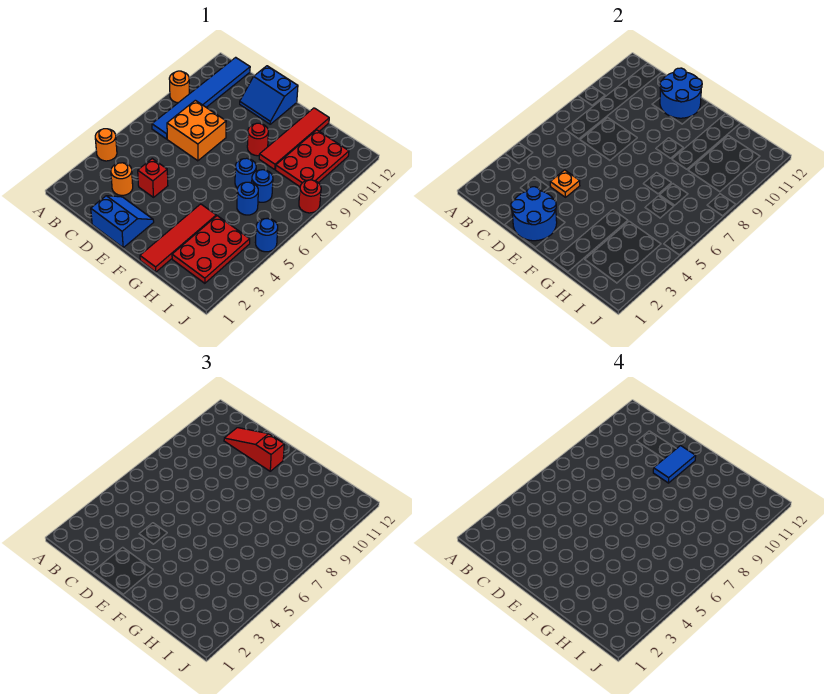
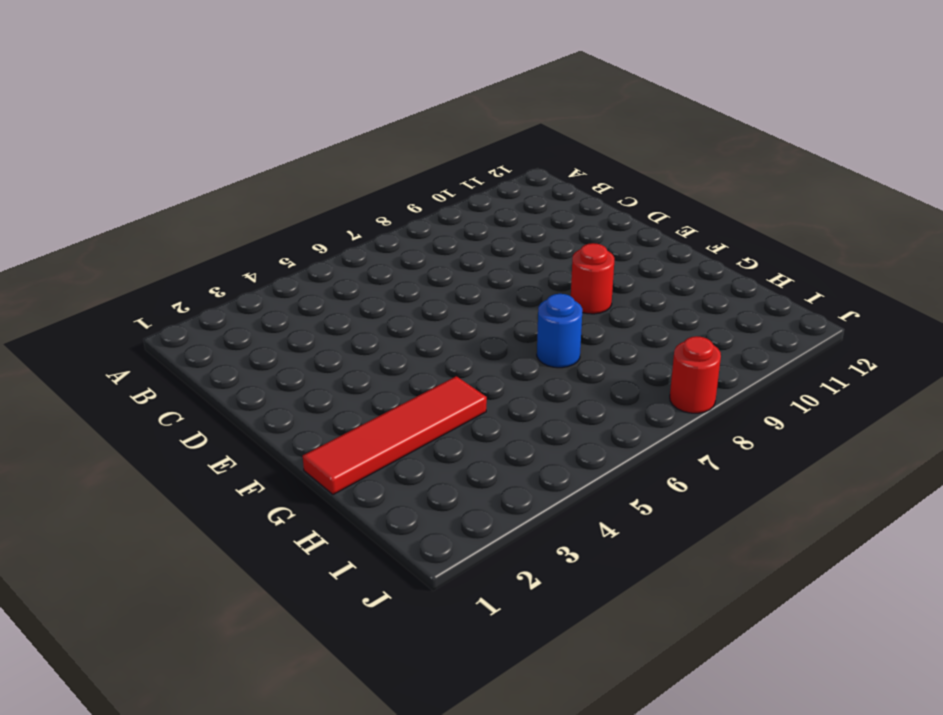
none -> orange round brick A4 level 1
none -> orange round brick A9 level 1
none -> blue tile B7:B12 level 1

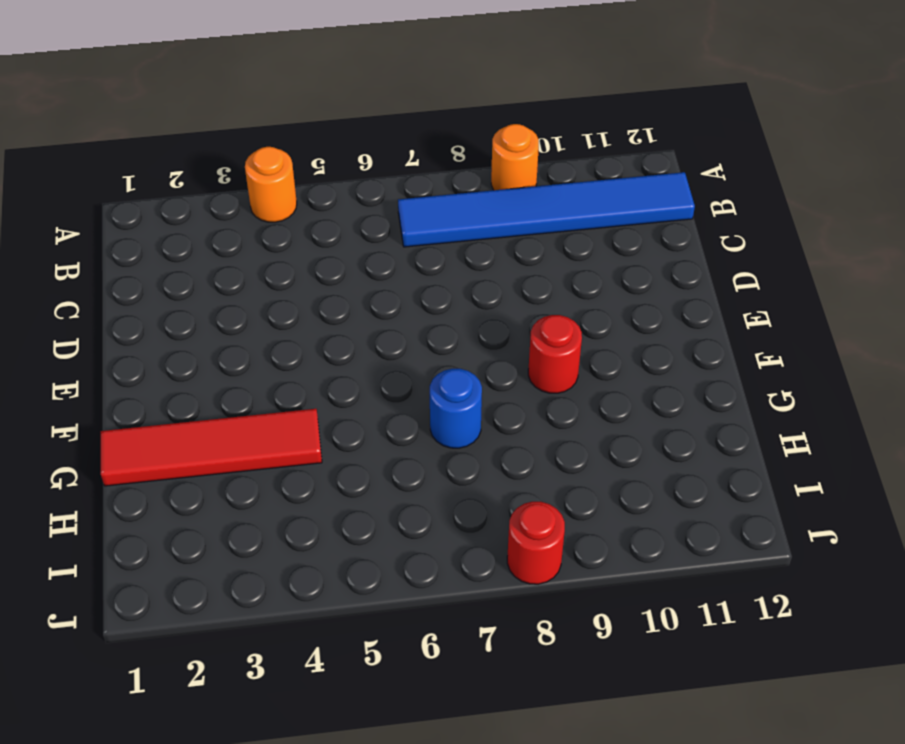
none -> orange round brick C3 level 1
none -> orange brick C7:D8 level 1
none -> blue slope D1:E2 level 1 top 1

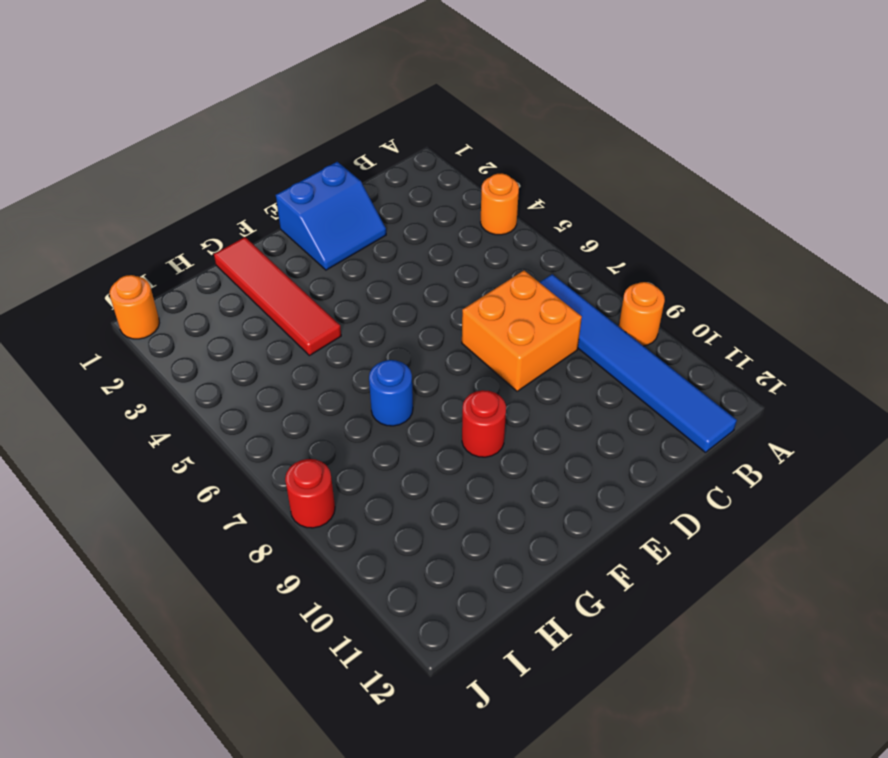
orange round brick J1 level 1 -> orange round brick C3 level 1
none -> red brick D4 level 1
none -> blue slope D11:E12 level 1 top 12
none -> red tile G9:G12 level 1

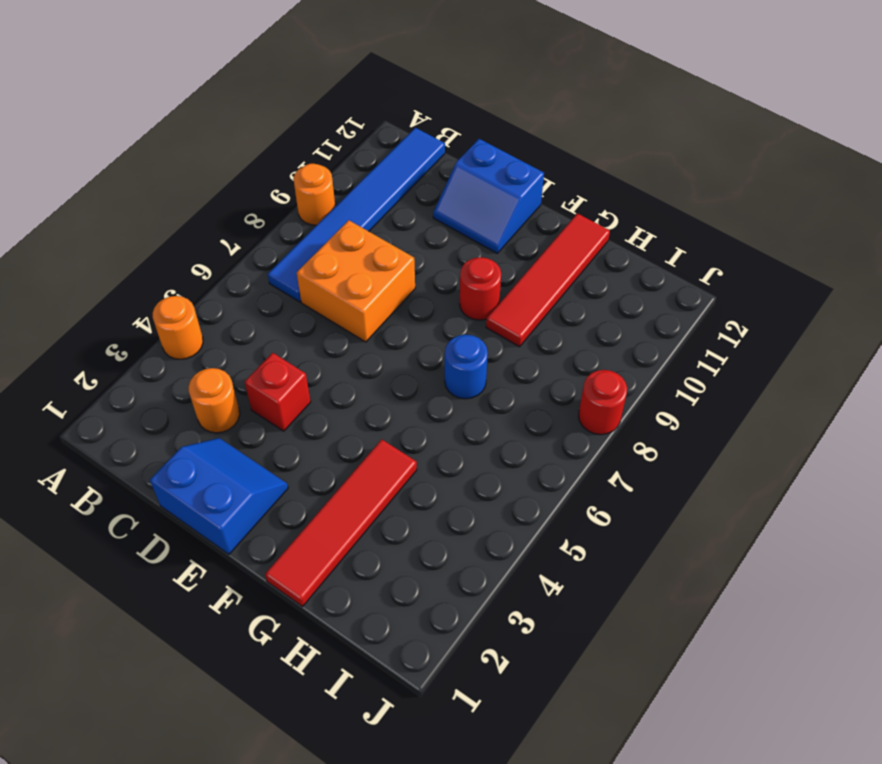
none -> red plate H2:I4 level 1
none -> blue round brick H6 level 1
none -> blue round brick H7 level 1

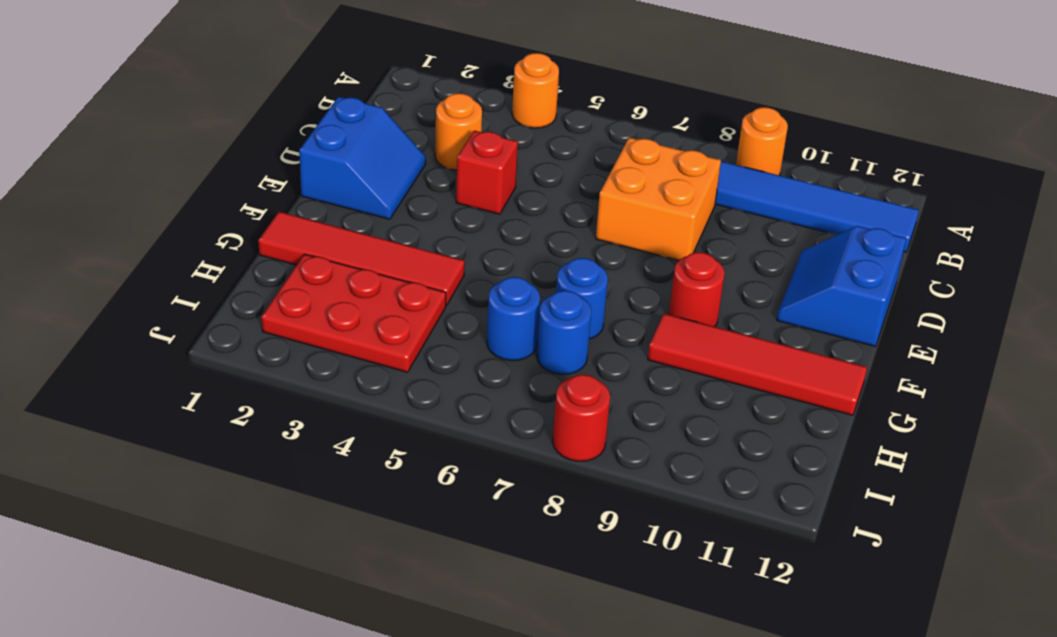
none -> red plate H9:I11 level 1
none -> blue round brick J5 level 1
none -> blue round brick D1:E2 level 2

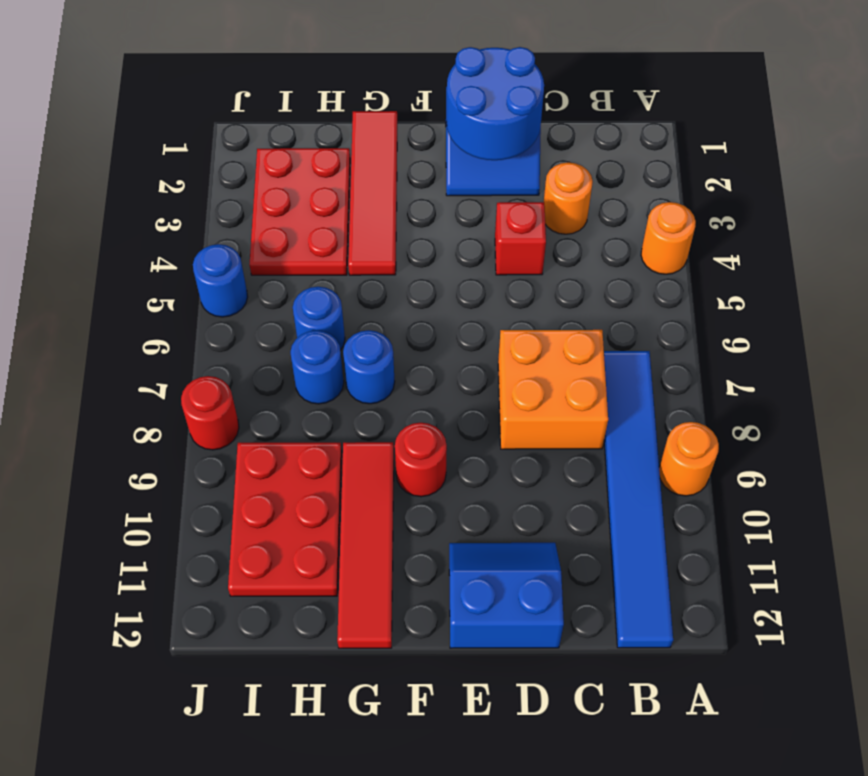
none -> orange plate D4 level 2
none -> blue round brick D11:E12 level 2
none -> red slope C11:E11 level 3 top E

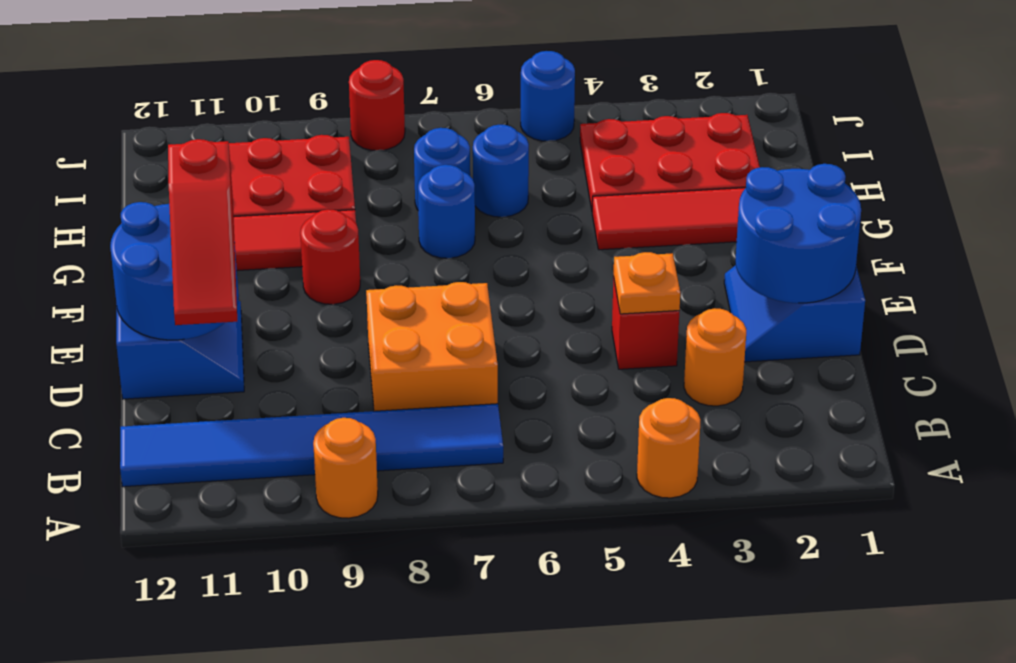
none -> blue tile E10:E11 level 4

